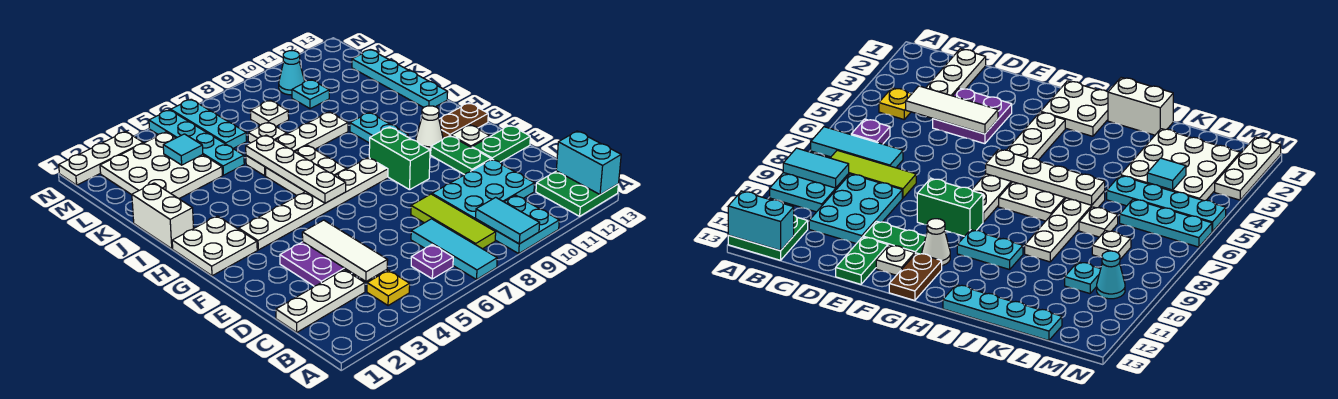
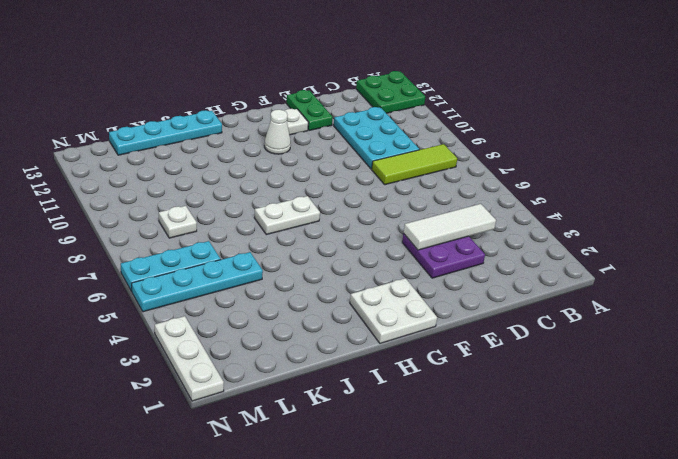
white plate H7:I7 level 1 -> white plate H6:I7 level 1
none -> cyan tile A7:C7 level 1
none -> cyan plate A9:B10 level 1
none -> yellow plate B4 level 1
none -> purple plate B6 level 1

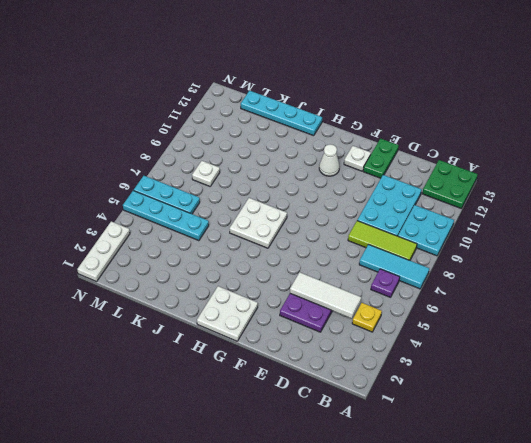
none -> white plate C1:C3 level 1
none -> green plate E11:F11 level 1
none -> green brick F9:G9 level 1
none -> white plate G3:G8 level 1

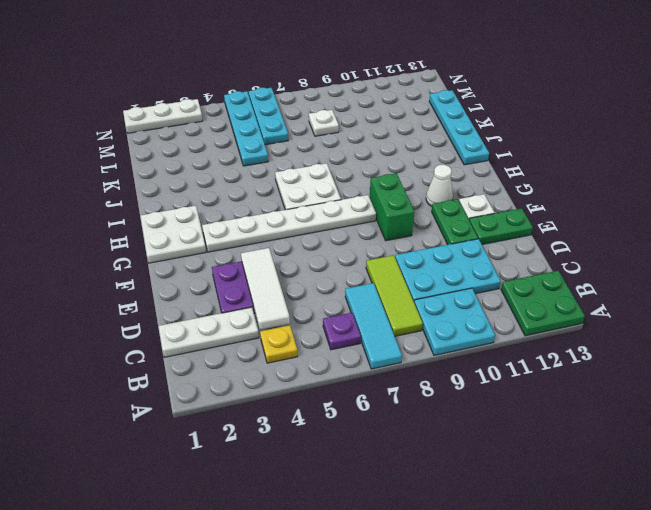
none -> brown plate G12:G13 level 1
none -> cyan plate H10:I10 level 1
none -> white brick I1:J1 level 1
none -> white plate J6:J9 level 1

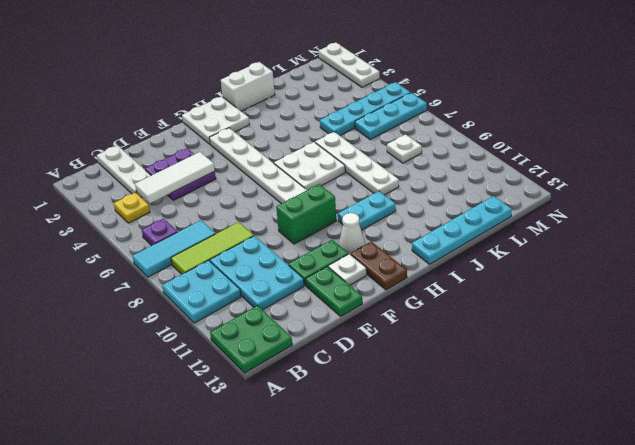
none -> white plate K2:M4 level 1
none -> white plate K7 level 1
none -> cyan plate L10 level 1
none -> cyan cone M10 level 1

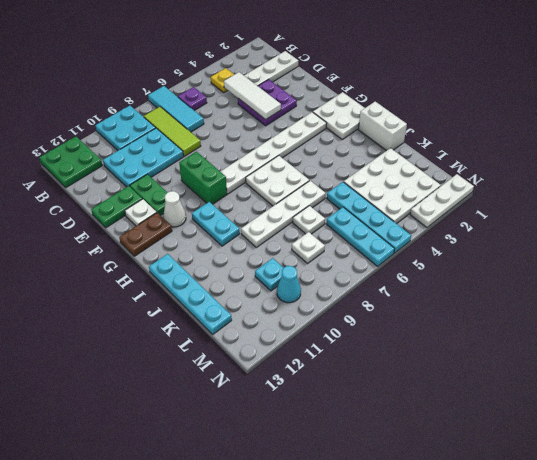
none -> cyan tile A9:B9 level 2
none -> cyan brick A13:B13 level 2
none -> white plate G6:J6 level 2
none -> cyan tile L4 level 2

